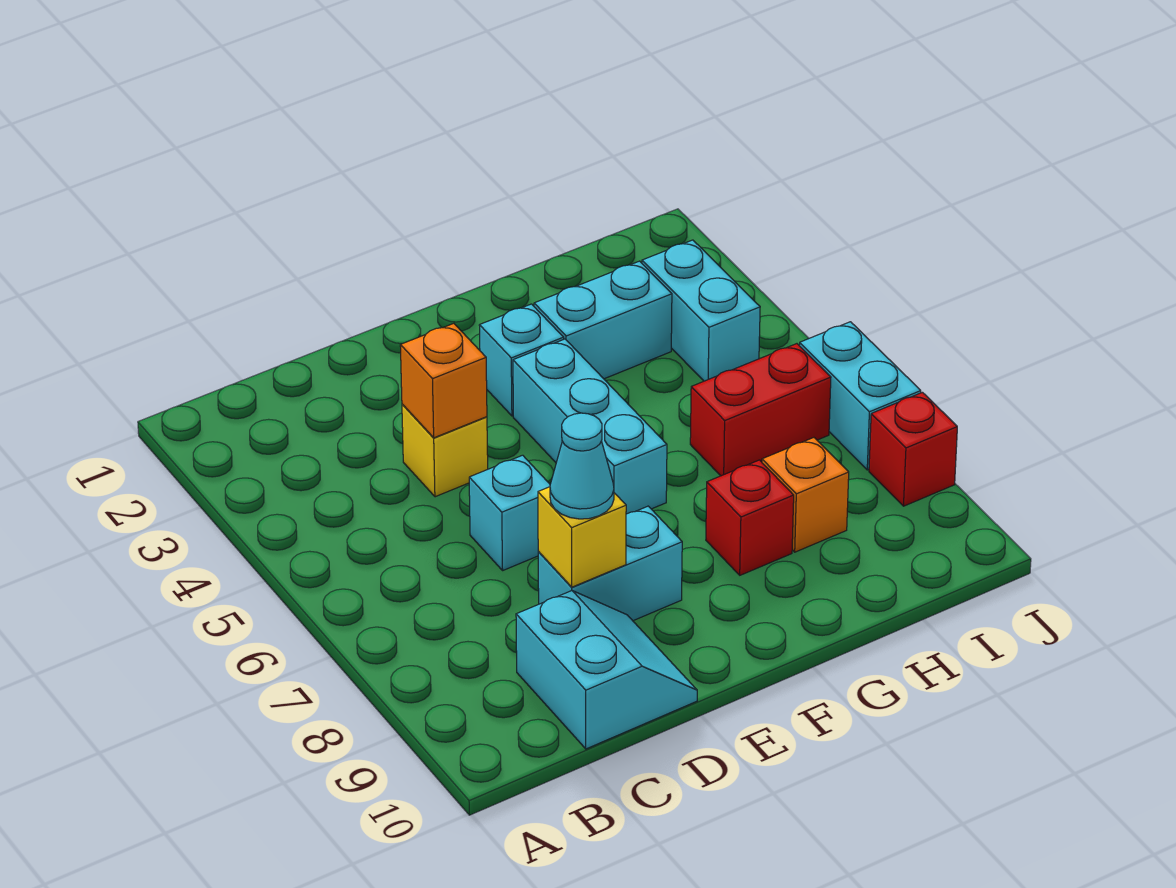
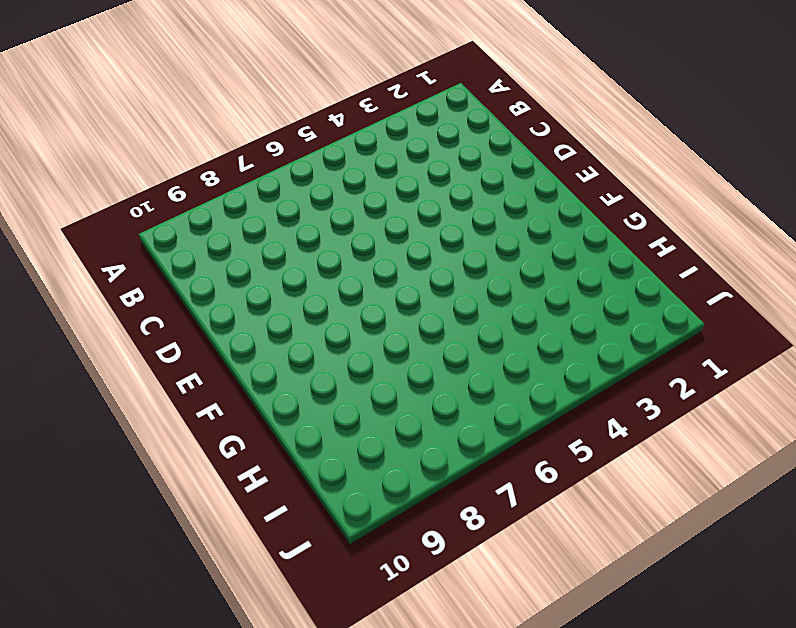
none -> cyan slope C9:D10 level 1 top C
none -> yellow brick D4 level 1
none -> cyan brick D6 level 1

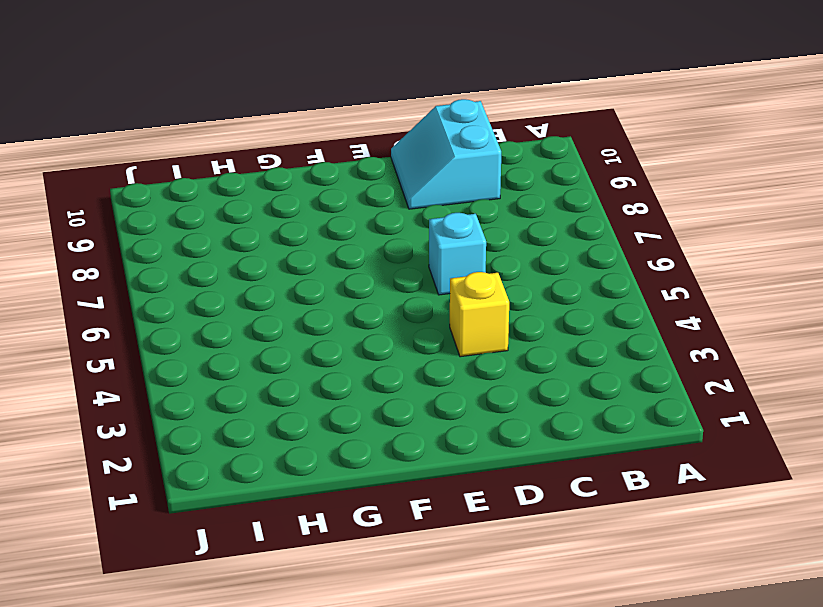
none -> cyan brick D8:E8 level 1
none -> cyan brick F3 level 1
none -> cyan brick F4:F6 level 1

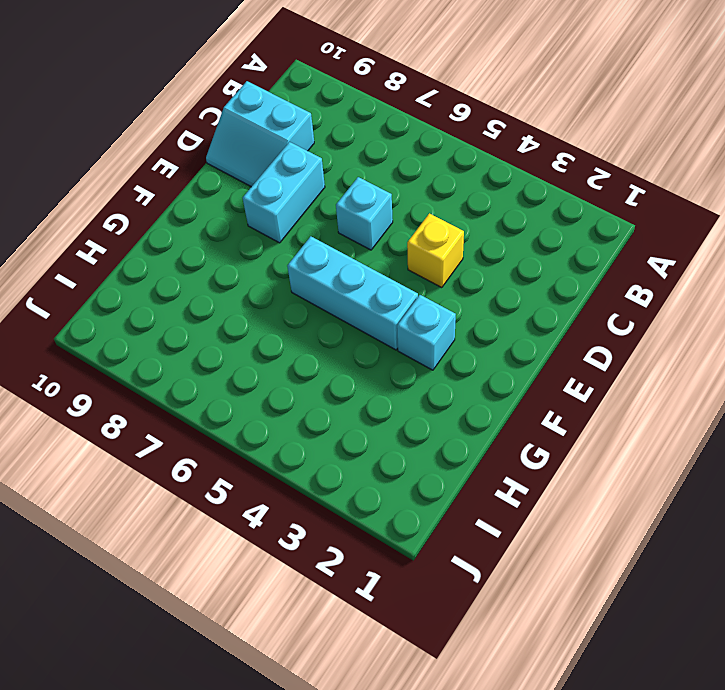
none -> cyan brick G3:H3 level 1
none -> red brick G8 level 1
none -> red brick H6:I6 level 1

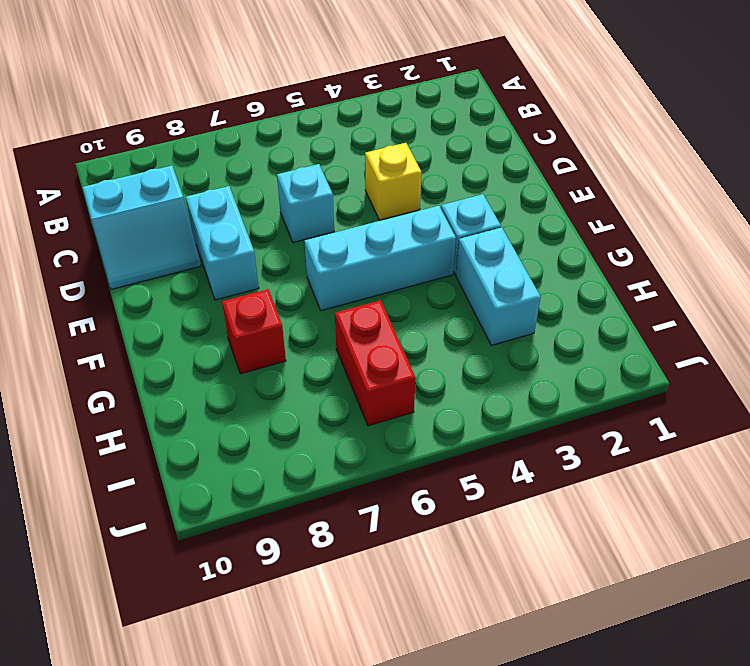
none -> orange brick H8 level 1
none -> cyan brick I3:I4 level 1
none -> cyan brick J6:J7 level 1

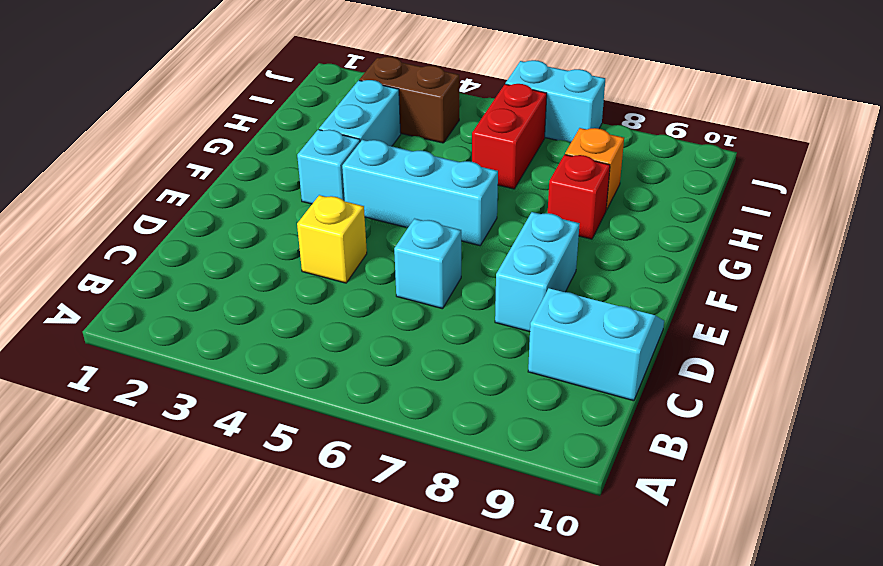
brown brick I3:I4 level 1 -> cyan brick I3:I4 level 1
none -> red brick J8 level 1
none -> orange brick D4 level 2
none -> yellow brick D8 level 2

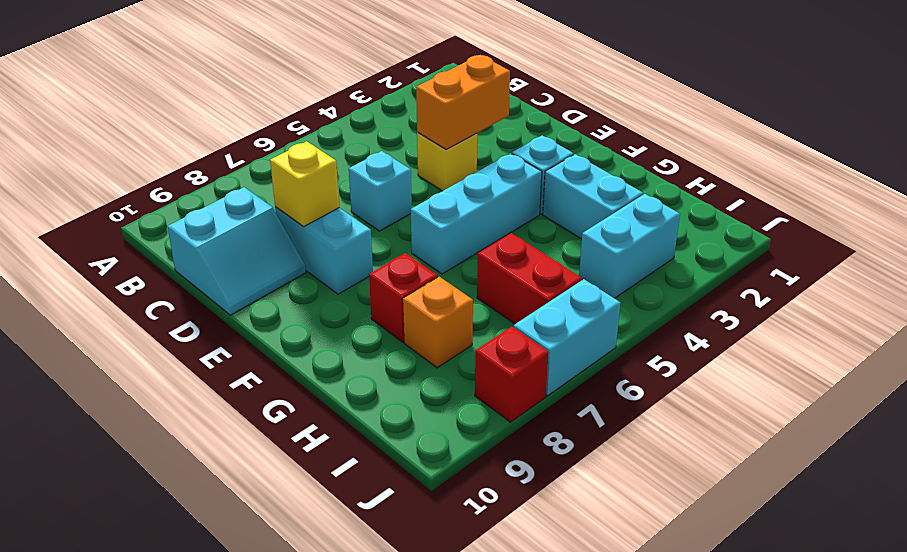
orange brick D3:D4 level 2 -> orange brick D4 level 2
none -> cyan cone D8 level 3

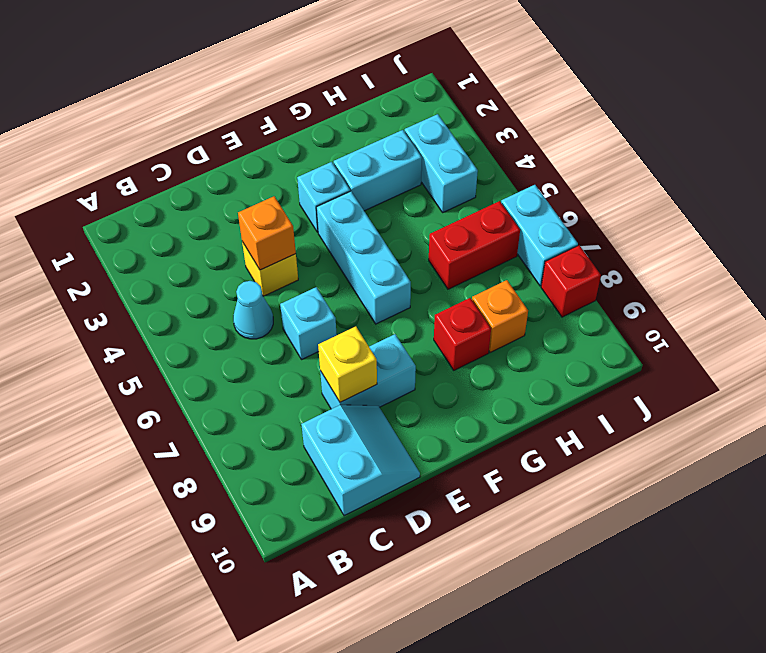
cyan cone C5 level 1 -> cyan cone D8 level 3

